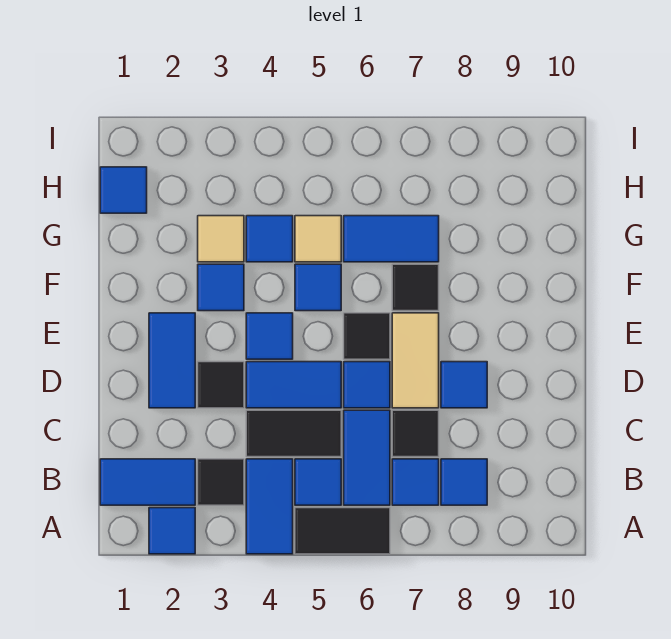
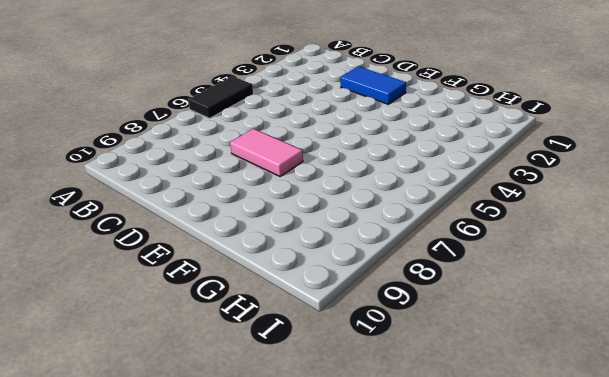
pink tile D7:E7 level 1 -> tan tile D7:E7 level 1
none -> blue tile A2 level 1
none -> blue tile A4:B4 level 1
none -> blue tile B1:B2 level 1

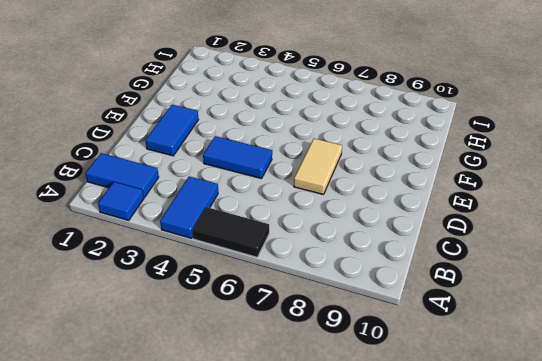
none -> black tile B3 level 1
none -> blue tile B5 level 1
none -> blue tile B6:C6 level 1

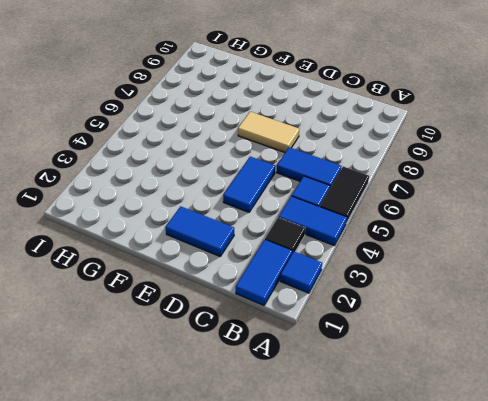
none -> blue tile B7 level 1
none -> blue tile B8 level 1
none -> black tile C4:C5 level 1

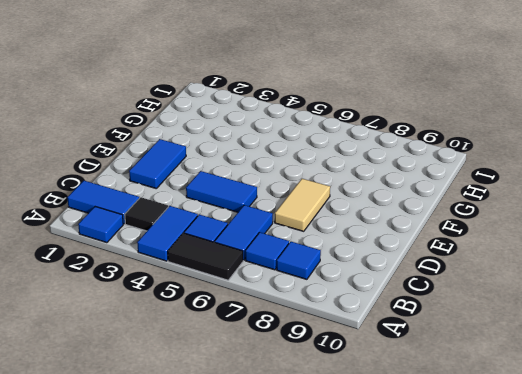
none -> black tile C4:C5 level 1
none -> black tile C7 level 1
none -> black tile D3 level 1

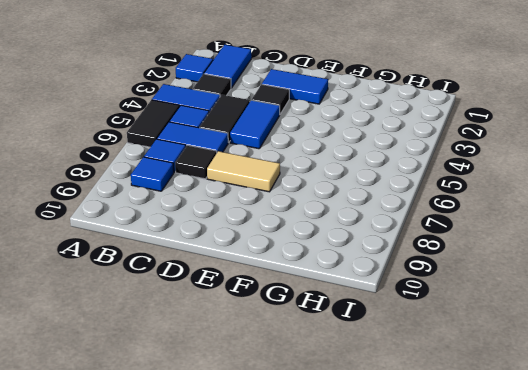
none -> blue tile D6 level 1
none -> blue tile D8 level 1
none -> blue tile E4 level 1

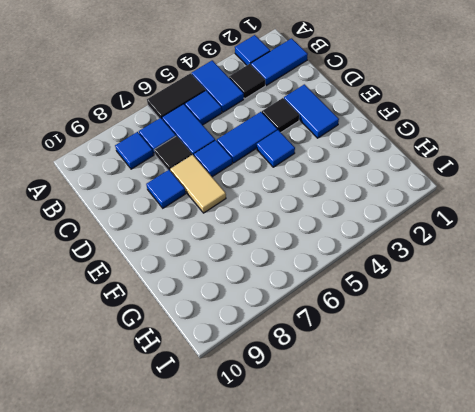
none -> black tile C4:C5 level 1
none -> black tile E6 level 1
none -> blue tile F3 level 1

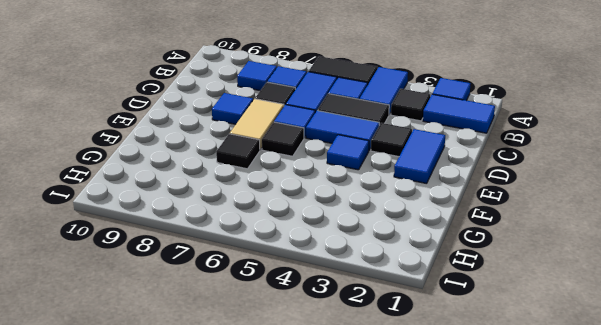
none -> blue tile F3 level 1
none -> blue tile F5 level 1
none -> tan tile G3 level 1

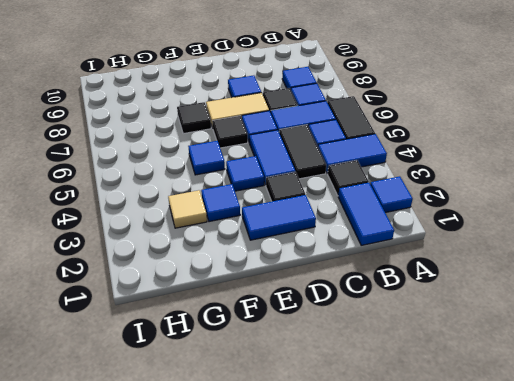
none -> blue tile G4 level 1
none -> tan tile G5 level 1
none -> blue tile G6:G7 level 1

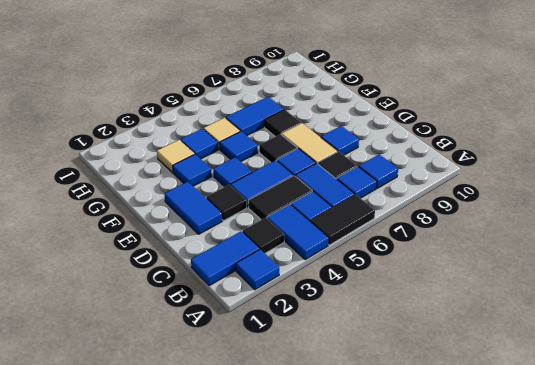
none -> blue tile H1 level 1

